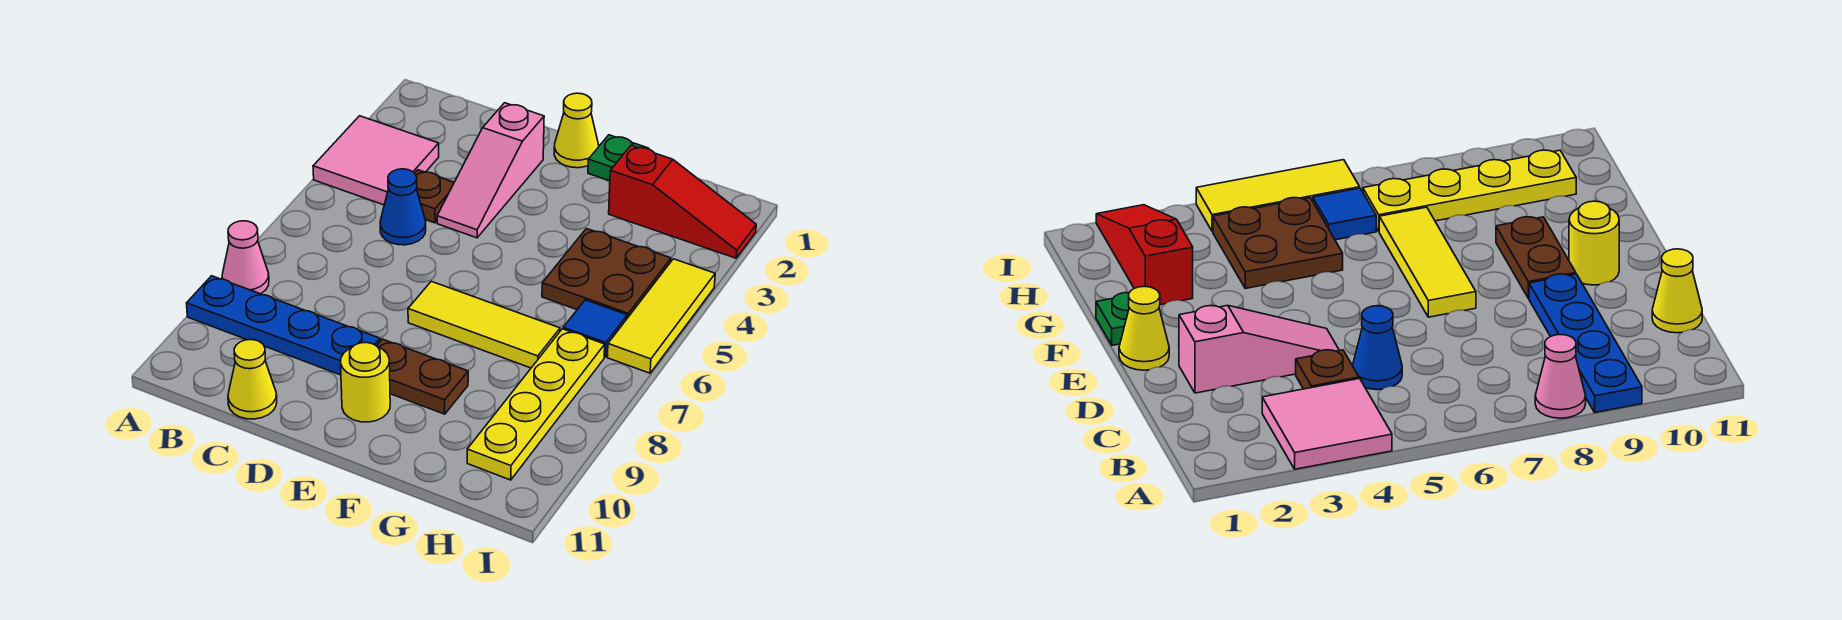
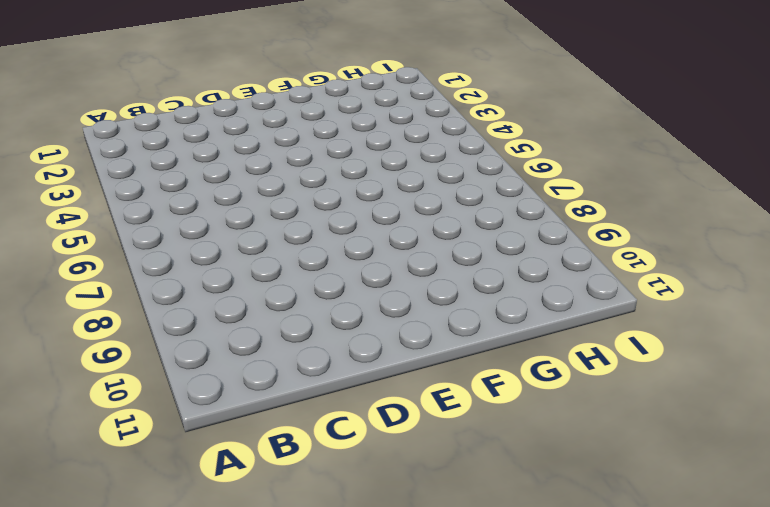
none -> pink tile A3:B4 level 1
none -> pink cone A8 level 1
none -> blue plate A9:D9 level 1

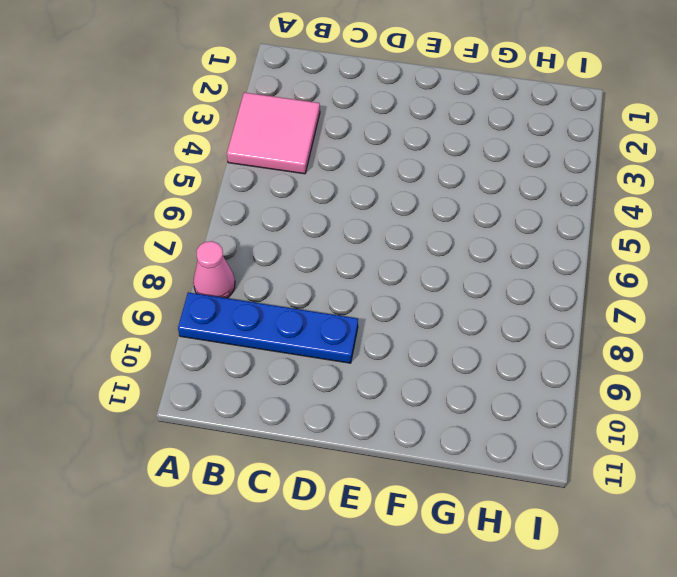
none -> brown plate C4 level 1
none -> blue cone C5 level 1
none -> yellow cone C11 level 1

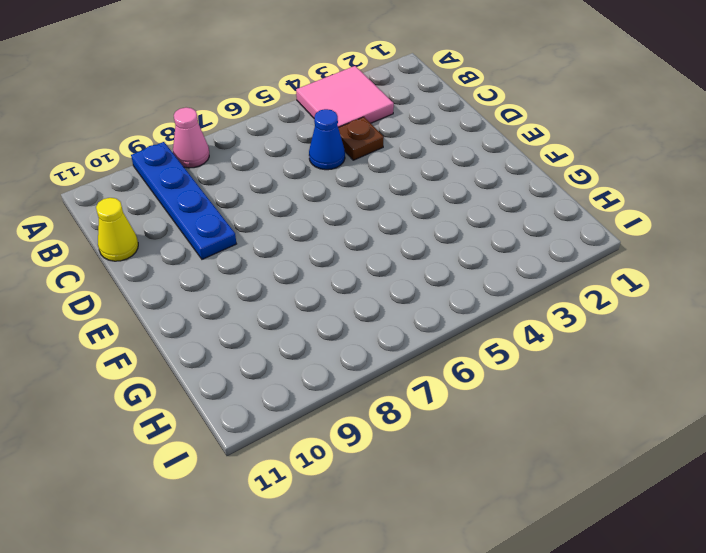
none -> pink slope D2:D4 level 1 top 2
none -> yellow cone E1 level 1
none -> yellow tile E7:G7 level 1

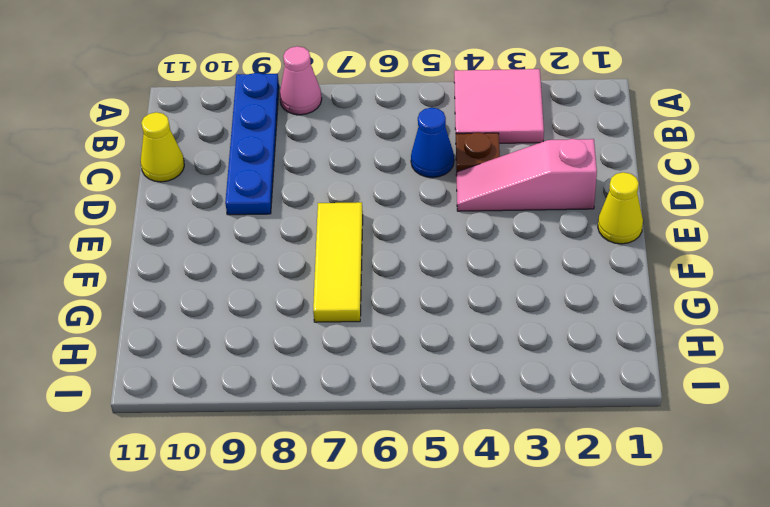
none -> brown plate E9:F9 level 1
none -> yellow round brick E10 level 1
none -> green plate F1 level 1

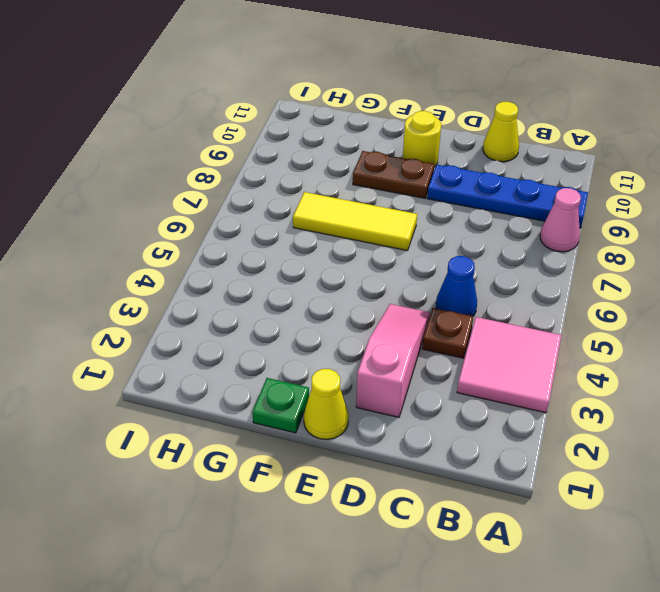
none -> red slope G2:I2 level 1 top G
none -> brown plate G4:H5 level 1
none -> blue tile H6 level 1

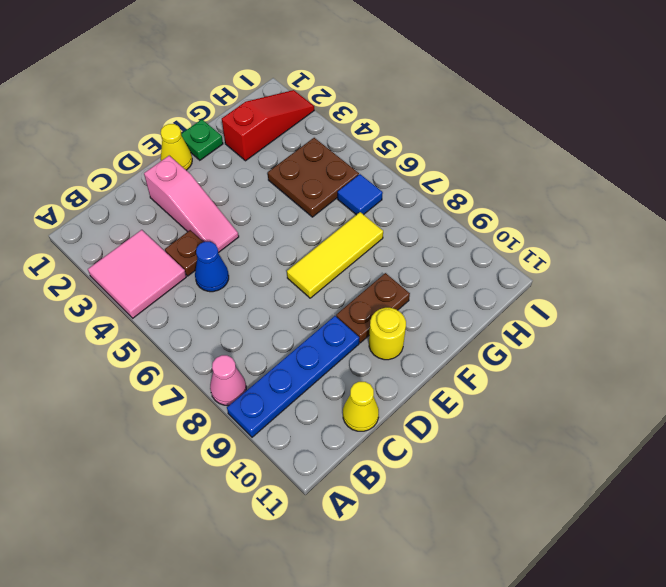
none -> yellow plate H7:H10 level 1
none -> yellow tile I4:I6 level 1

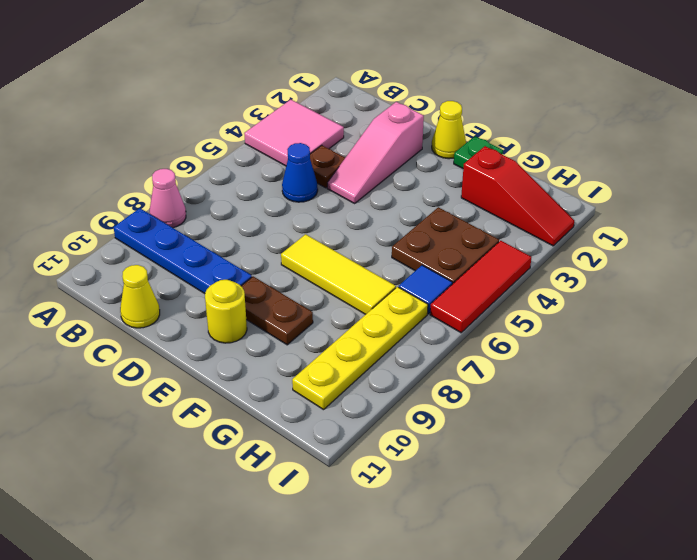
red tile I4:I6 level 1 -> yellow tile I4:I6 level 1

